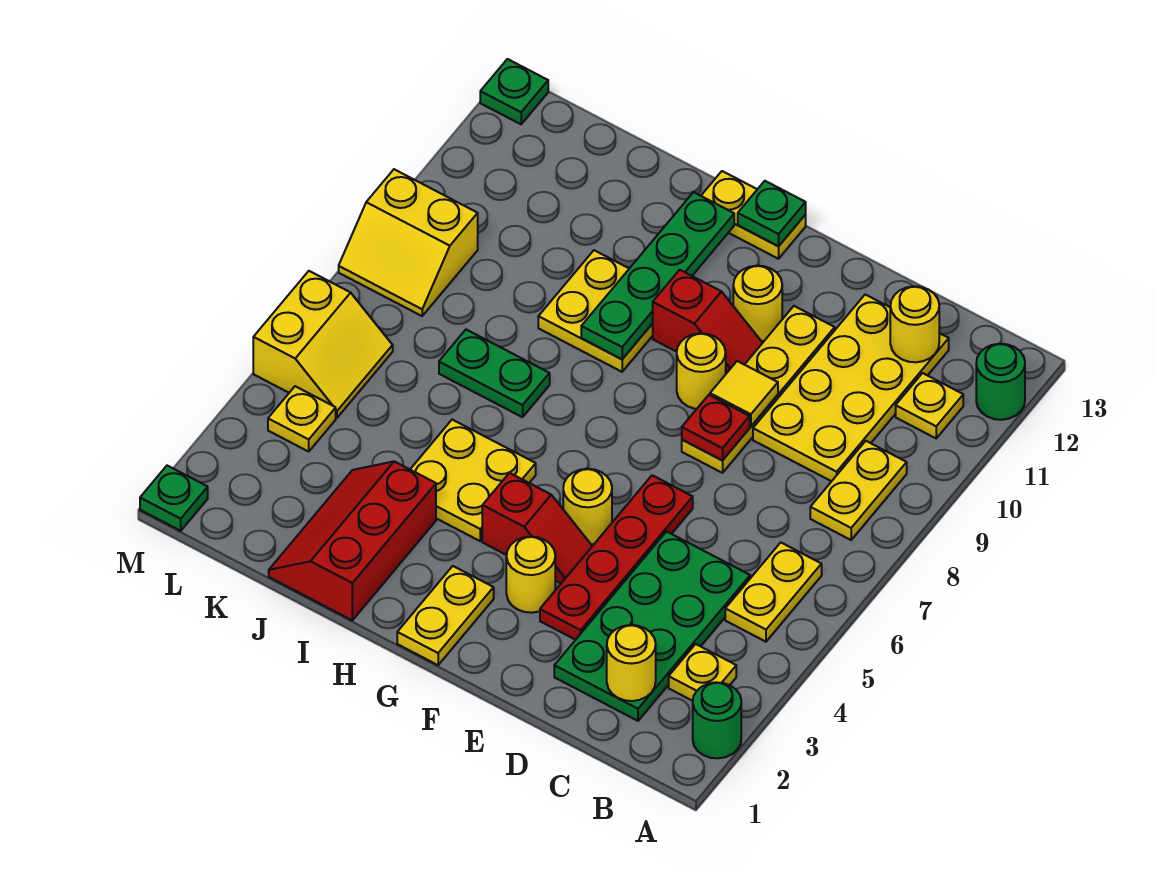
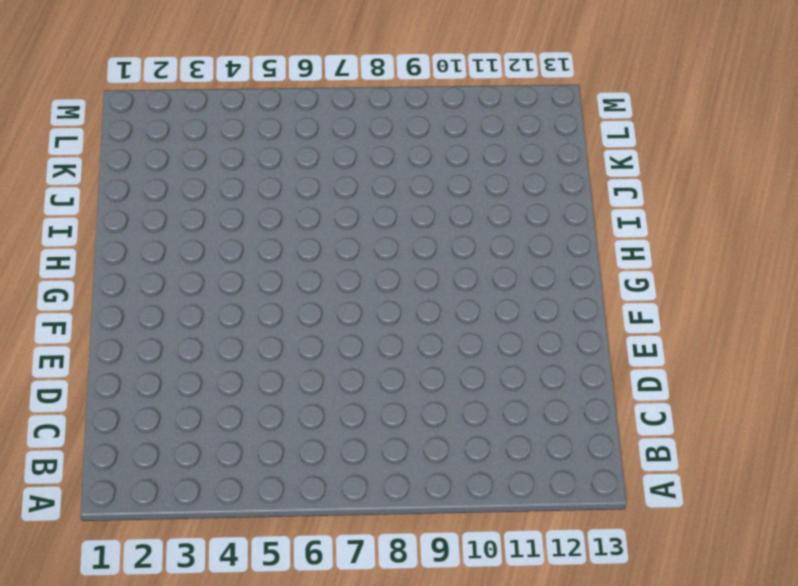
none -> green round brick A2 level 1
none -> green round brick A12 level 1
none -> yellow plate B3 level 1
none -> yellow plate B5:B6 level 1

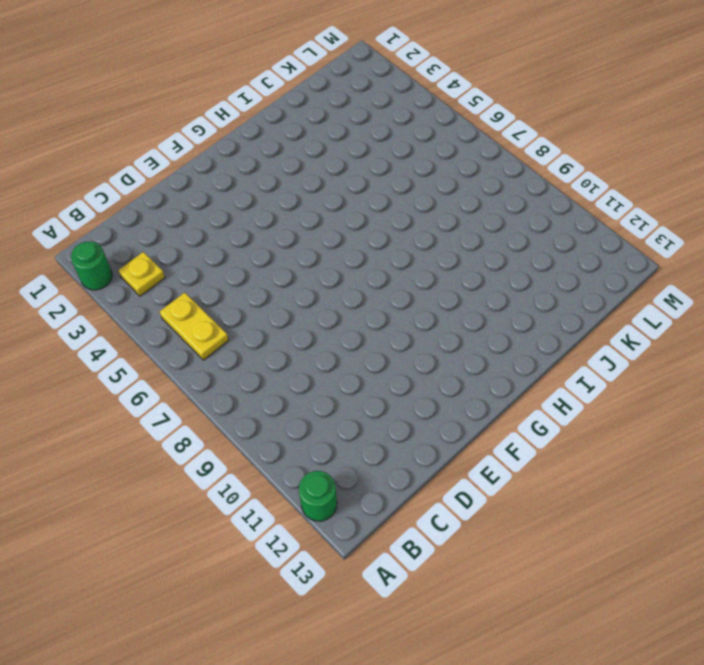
none -> yellow plate B8:B9 level 1
none -> yellow plate B11 level 1
none -> green plate C2:D5 level 1
none -> yellow plate C9:D12 level 1

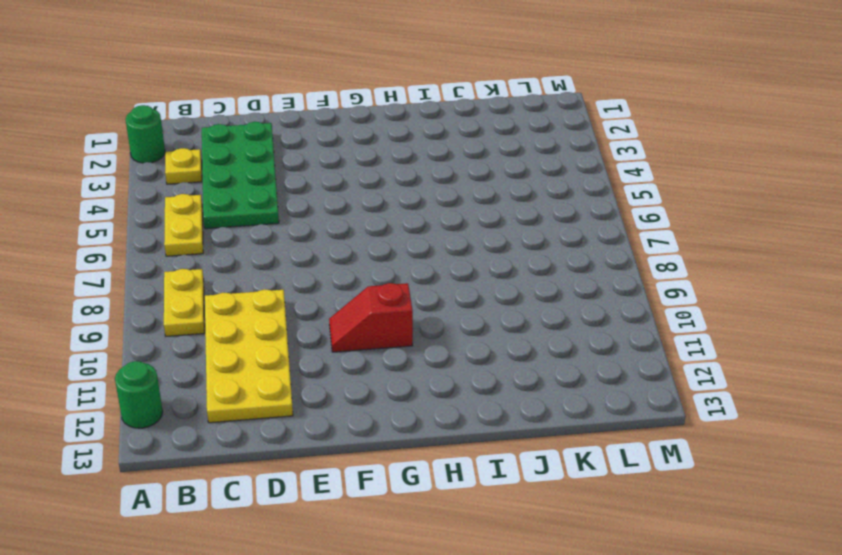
none -> yellow plate B11 level 1
none -> red plate E3:E6 level 1
none -> yellow plate E8:E11 level 1
none -> yellow round brick F3 level 1

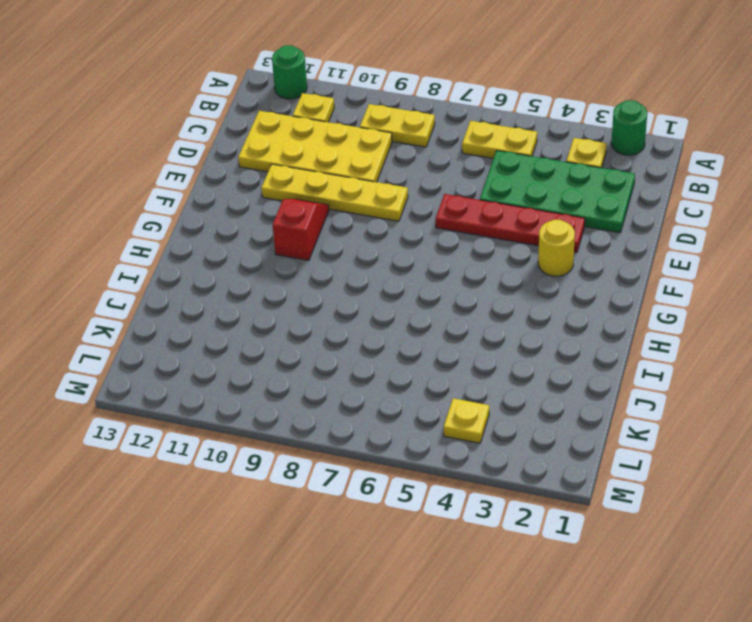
none -> red slope F4:G4 level 1 top G
none -> yellow round brick F5 level 1
none -> yellow round brick F9 level 1
none -> yellow round brick F11 level 1

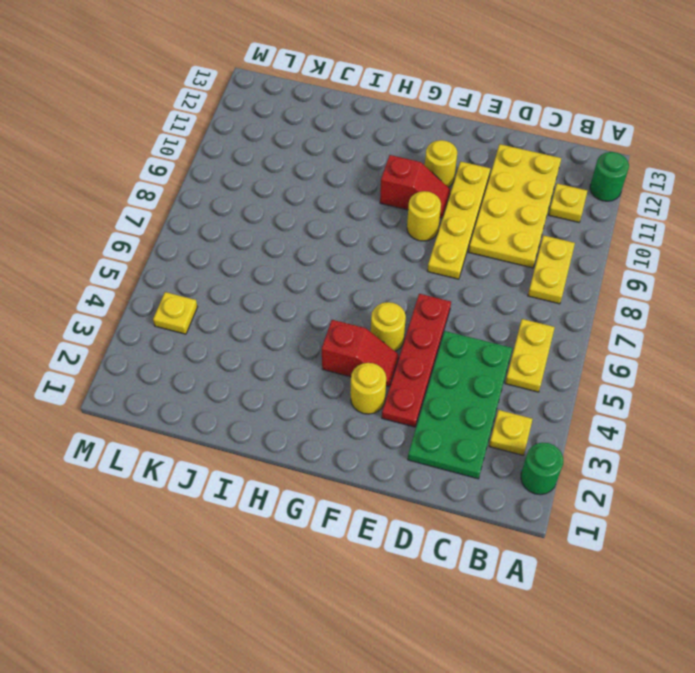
none -> yellow plate G1:G2 level 1
none -> yellow plate G13:H13 level 1
none -> yellow plate H4:I5 level 1
none -> yellow plate H9:I10 level 1

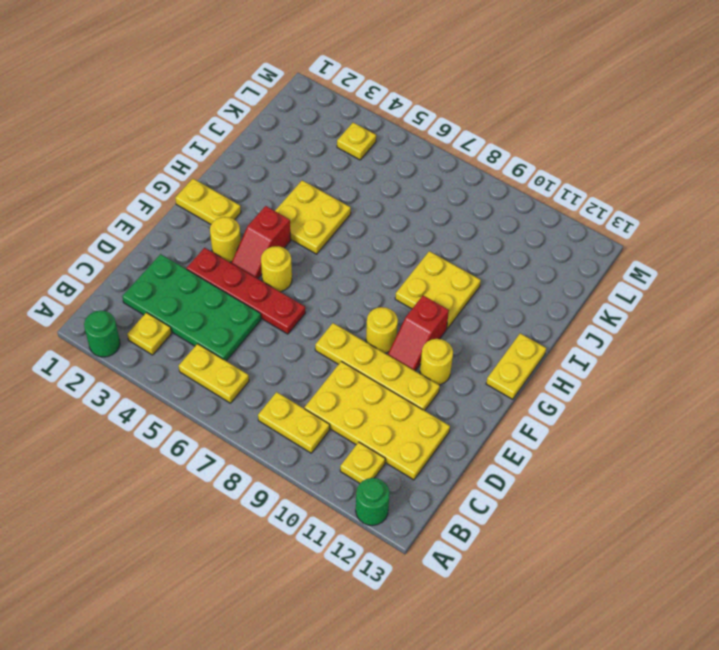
none -> red slope I1:J3 level 1 top I
none -> green plate I7:J7 level 1
none -> yellow slope L5:M6 level 1 top M
none -> yellow slope L8:M9 level 1 top 9

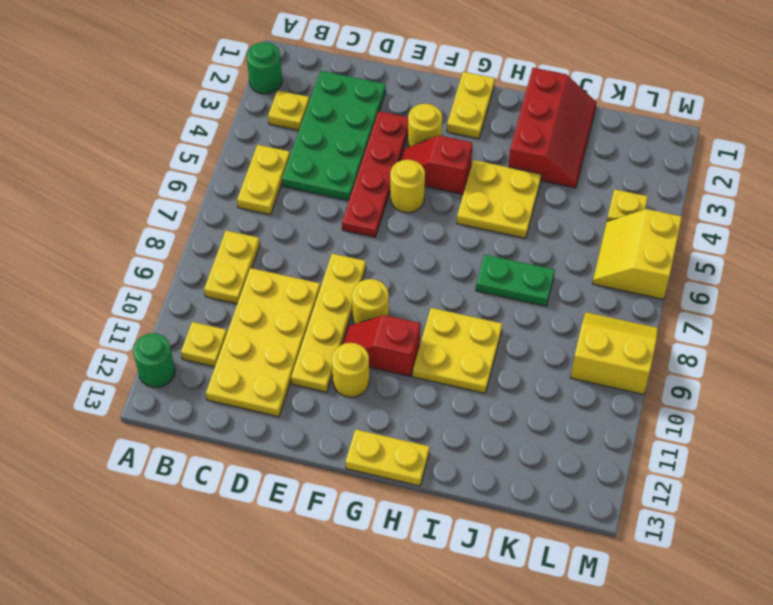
none -> green plate M1 level 1
none -> green plate M13 level 1
none -> yellow round brick C2 level 2
none -> yellow round brick C12 level 2

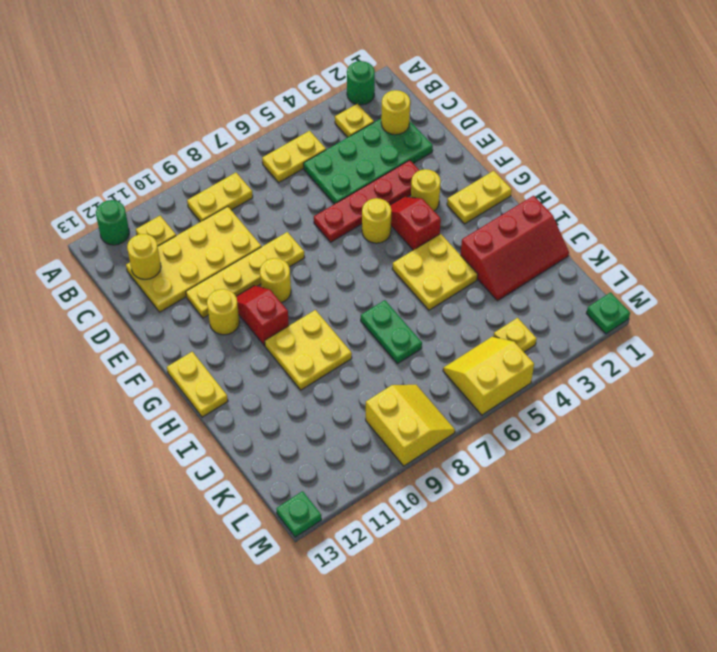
none -> red plate E8 level 2
none -> yellow tile E9 level 2
none -> green plate G13 level 2
none -> green plate H9:H12 level 2

